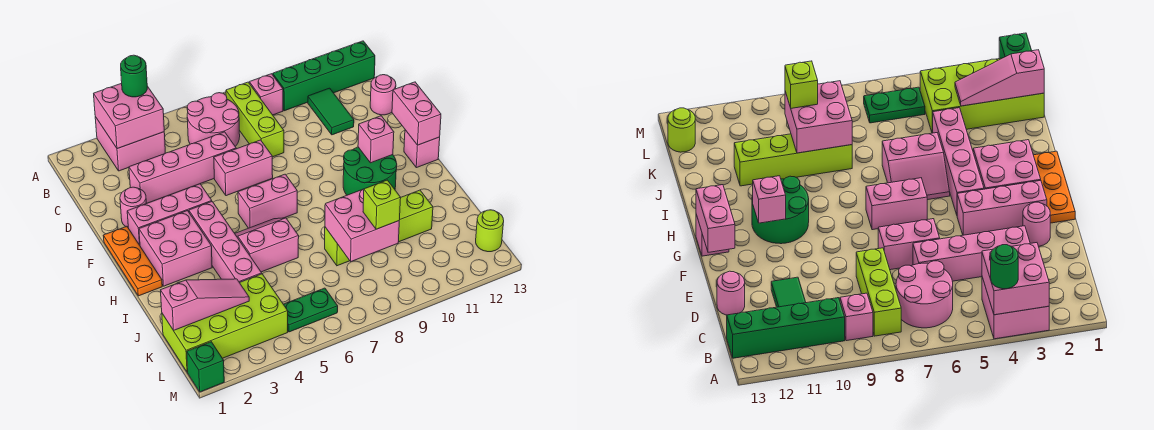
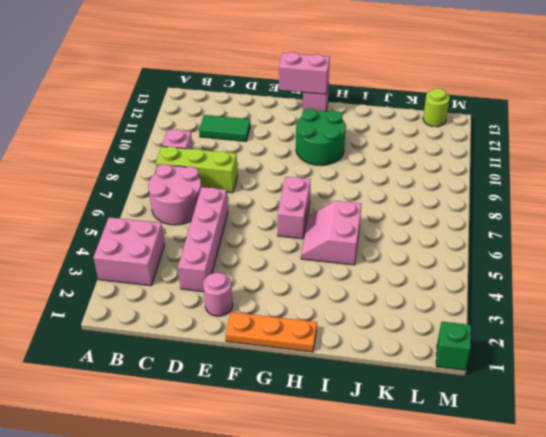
none -> green brick B10:B13 level 1
none -> pink round brick D13 level 1
none -> pink brick E6:E7 level 1
none -> pink brick F2:F4 level 1

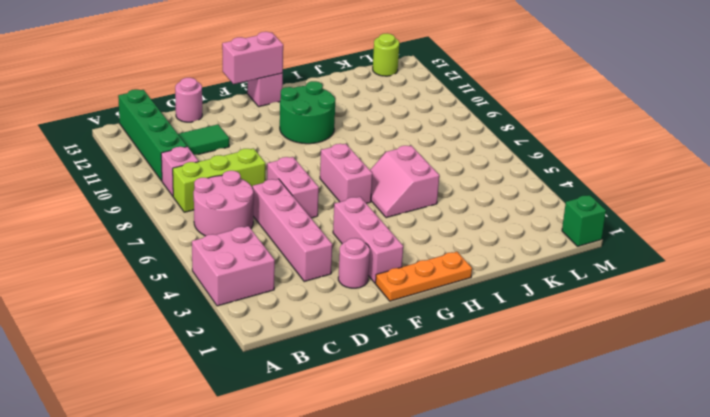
none -> pink brick G2:H3 level 1
none -> pink brick G4:J4 level 1
none -> lime brick J8:J11 level 1
none -> lime brick K1:L4 level 1

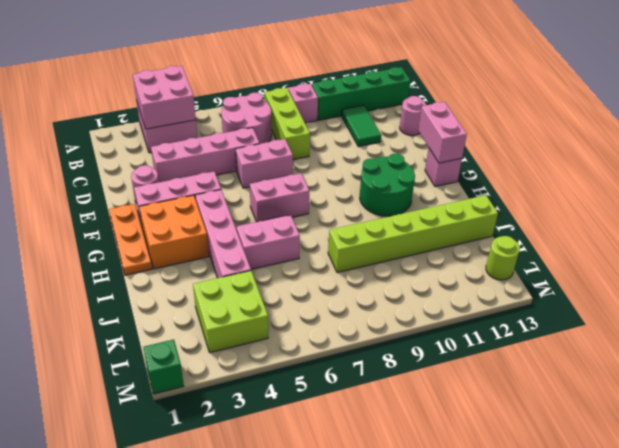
orange brick G2:H3 level 1 -> pink brick G2:H3 level 1
lime brick J8:J13 level 1 -> lime brick J8:J11 level 1
lime brick K3:L4 level 1 -> lime brick K1:L4 level 1
none -> green plate L5:L6 level 1
none -> pink brick G11 level 2
none -> pink brick J8:K9 level 2
none -> pink slope K1:K3 level 2 top 1

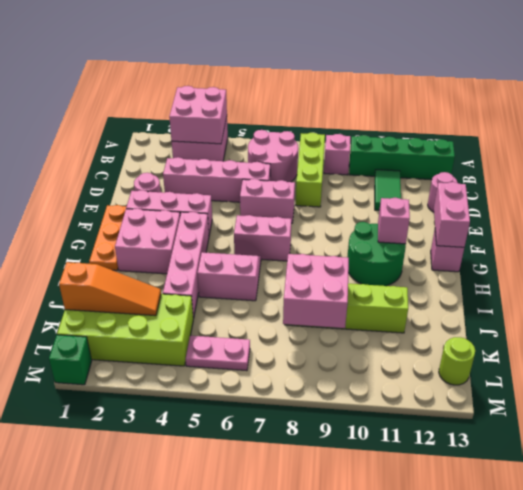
orange slope K1:K3 level 2 top 1 -> pink slope K1:K3 level 2 top 1
pink plate L5:L6 level 1 -> green plate L5:L6 level 1
none -> green round brick A4 level 3
none -> lime brick K9 level 3

